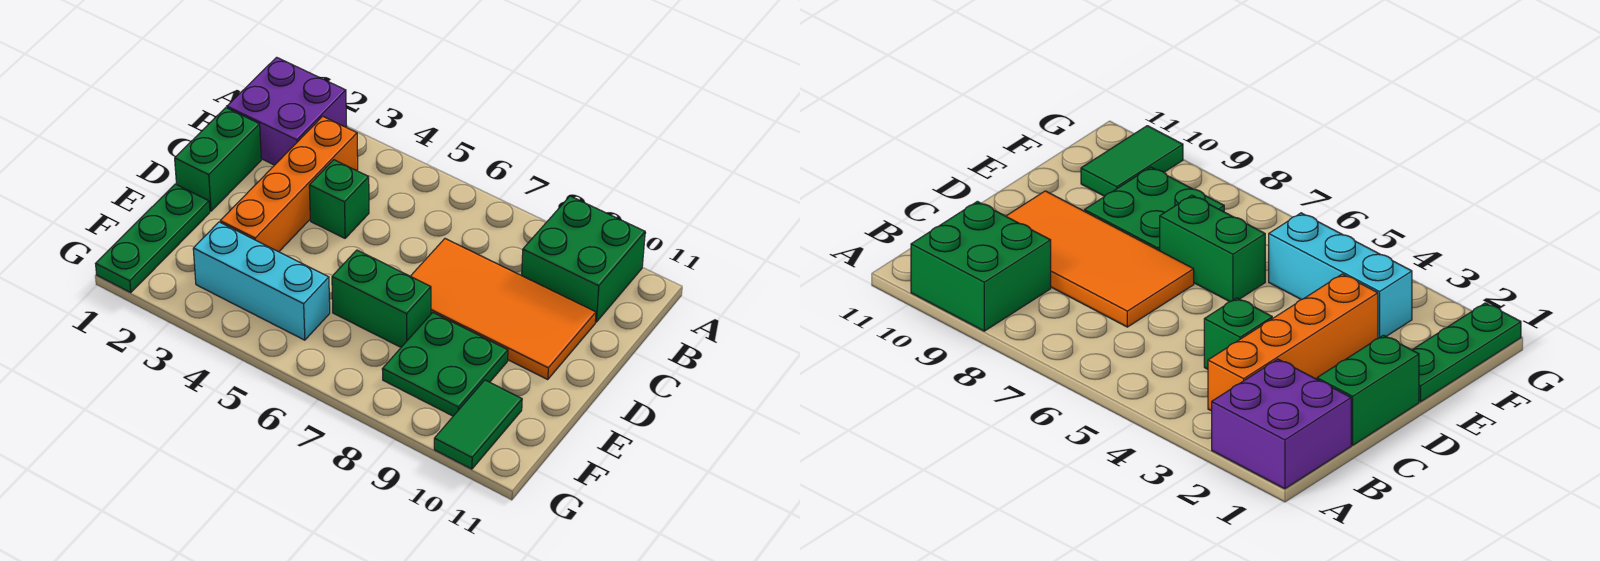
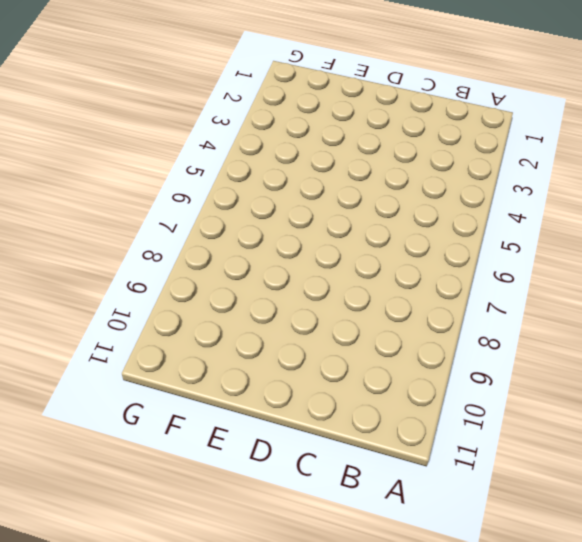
none -> purple brick A1:B2 level 1
none -> green brick A9:B10 level 1

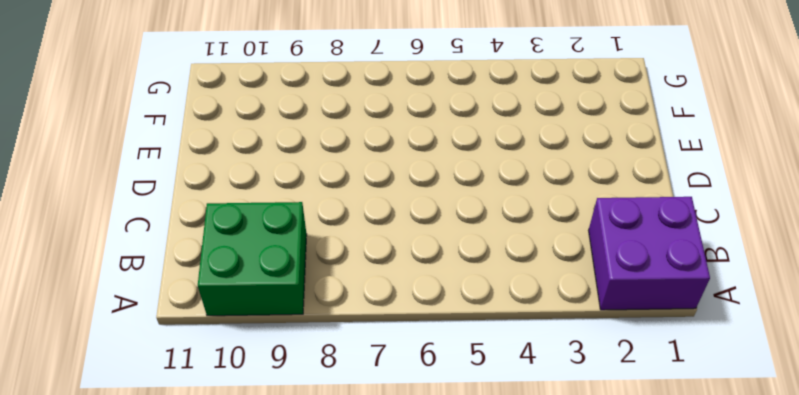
none -> orange brick B3:E3 level 1
none -> green brick C1:D1 level 1

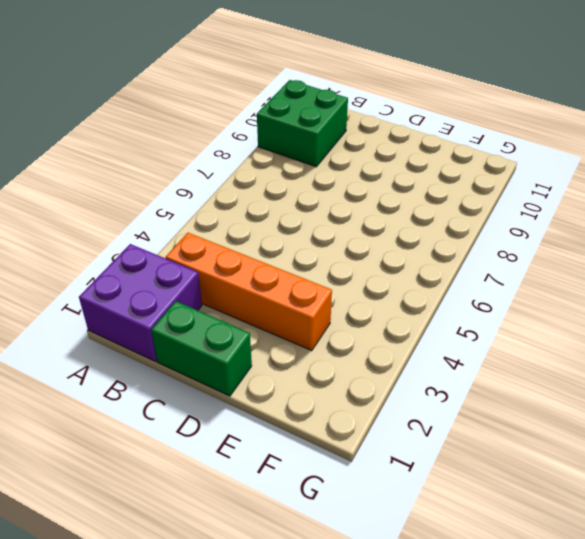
none -> green brick C4 level 1
none -> orange tile C7:D10 level 1

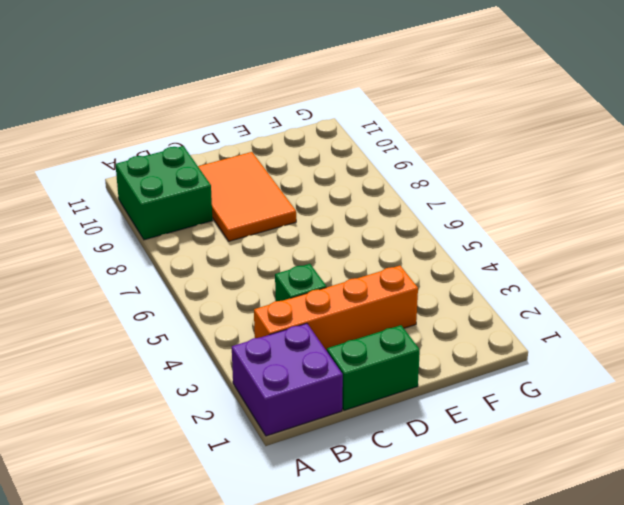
orange tile C8:D10 level 1 -> orange tile C7:D10 level 1
none -> green plate E1:G1 level 1
none -> green brick E6:E7 level 1

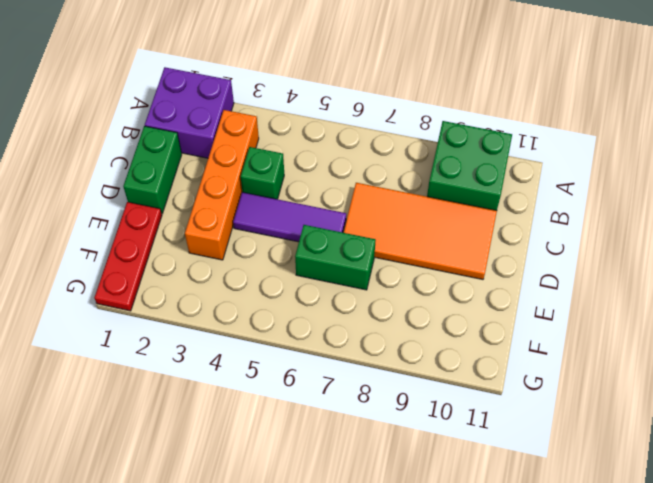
purple tile D4:D6 level 1 -> none
red plate E1:G1 level 1 -> green plate E1:G1 level 1
none -> green plate E8:F9 level 1
none -> cyan brick F3:F5 level 1

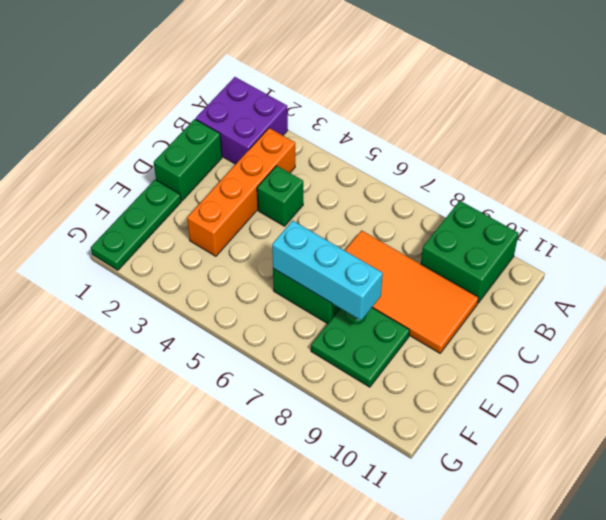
cyan brick E6:E8 level 2 -> cyan brick F3:F5 level 1
none -> green tile F10:G10 level 1

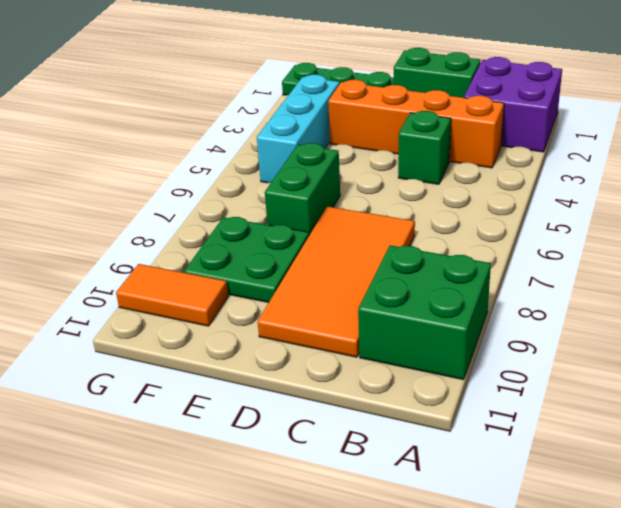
orange tile F10:G10 level 1 -> green tile F10:G10 level 1

